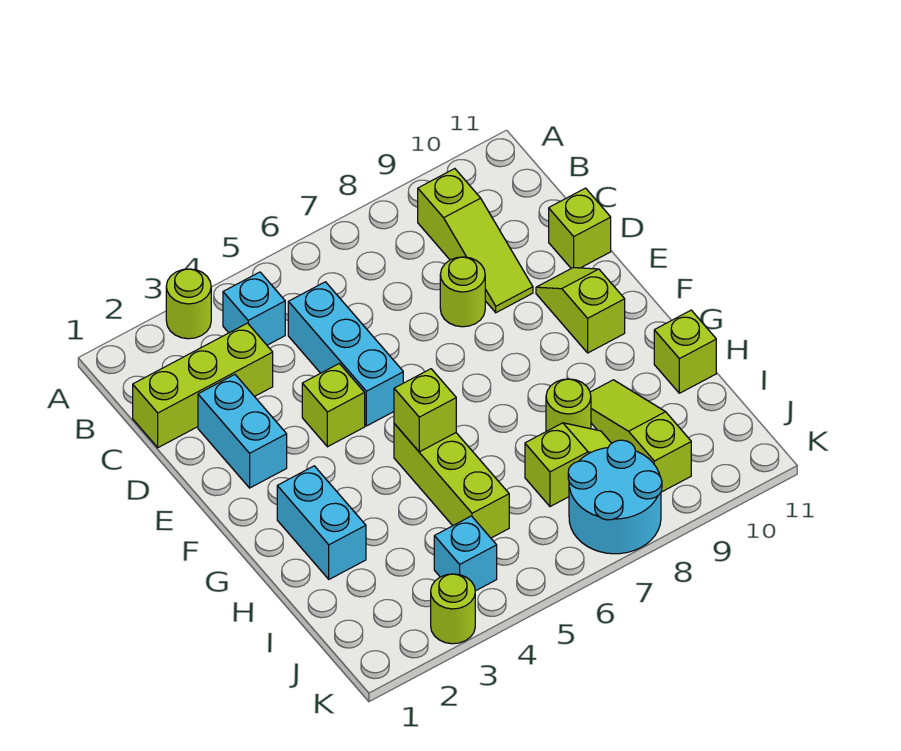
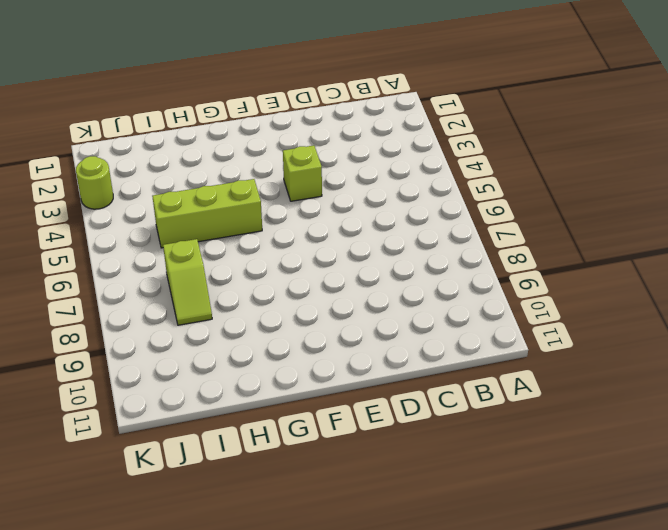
none -> lime round brick A3 level 1
none -> cyan brick B4 level 1
none -> lime slope B9:D9 level 1 top B

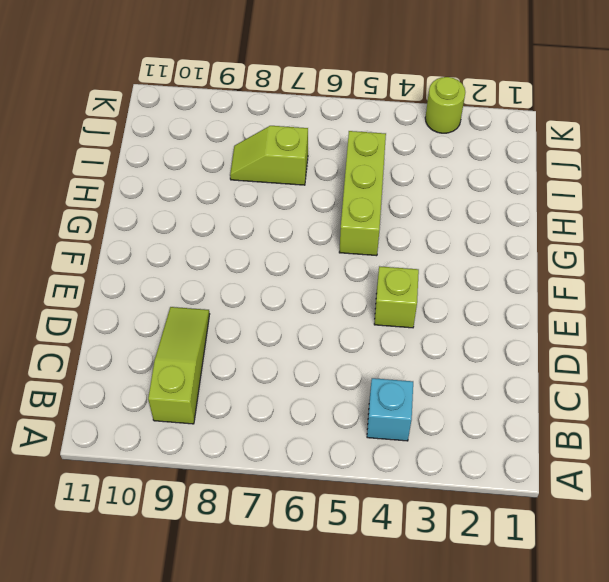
none -> lime round brick A3 level 1
none -> lime brick C1:C3 level 1
none -> cyan brick C5:E5 level 1

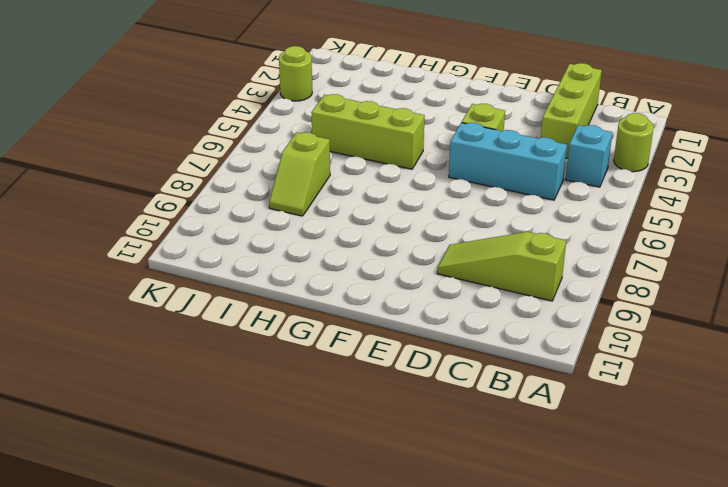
none -> cyan brick D2:E2 level 1
none -> lime round brick D8 level 1
none -> lime brick D11 level 1

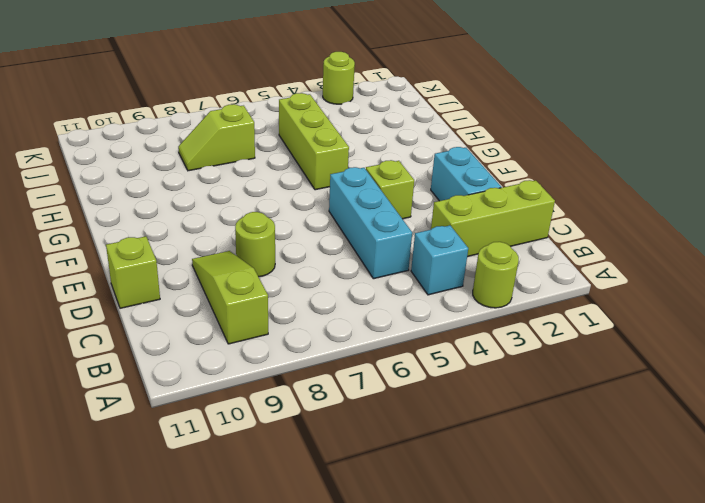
none -> lime slope E10:F10 level 1 top F
none -> cyan brick G2:H2 level 1
none -> lime round brick H8 level 1

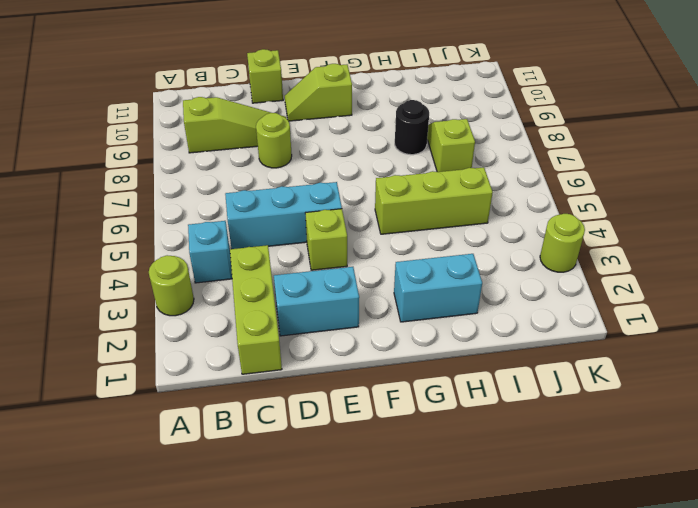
black round brick H8 level 1 -> lime round brick H8 level 1
none -> lime slope H9:J9 level 1 top J
none -> lime brick H11 level 1
none -> cyan brick J4 level 1

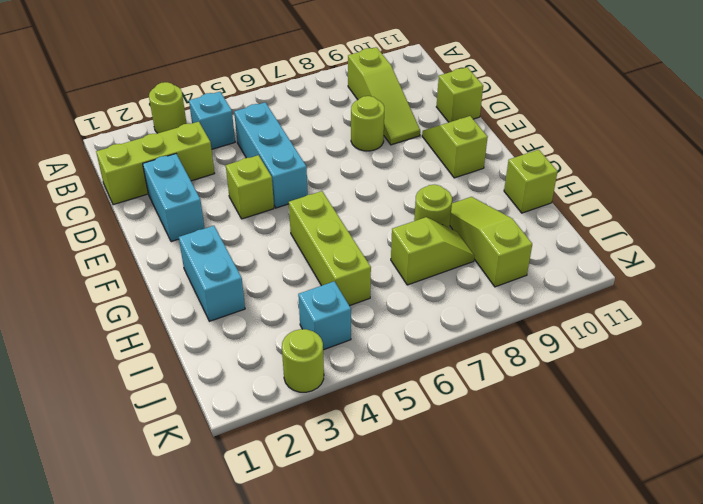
none -> cyan round brick J7:K8 level 1
none -> lime brick G5 level 2

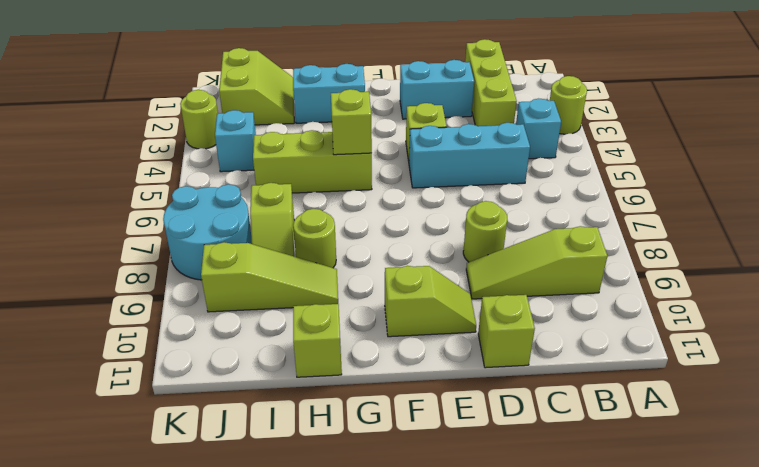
lime slope I1:J2 level 1 top J -> none

